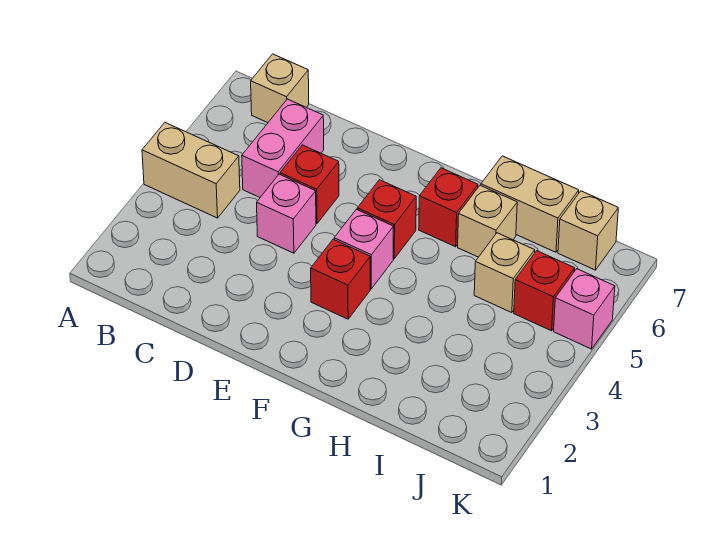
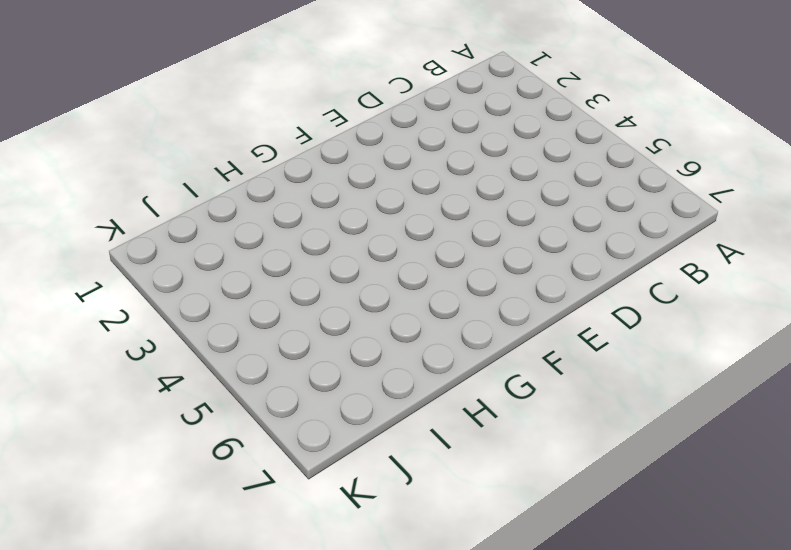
none -> tan brick A4:B4 level 1
none -> tan brick B7 level 1
none -> pink brick C5:C6 level 1

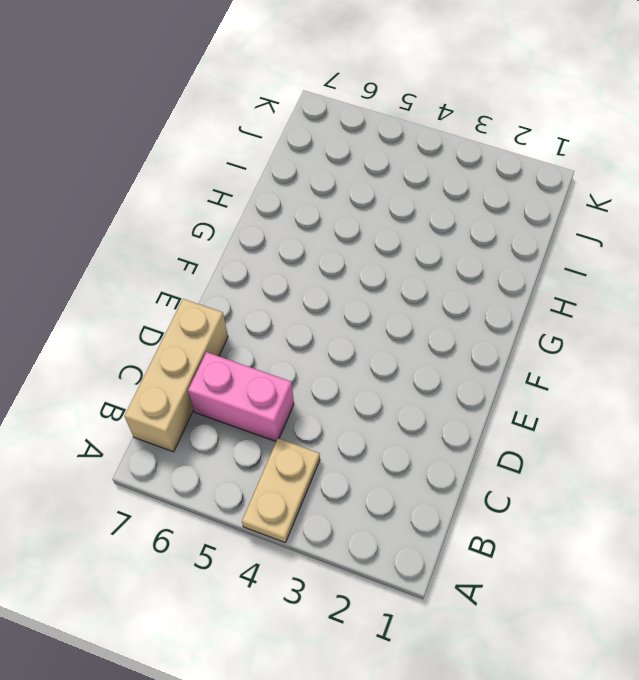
tan plate A4:B4 level 1 -> tan brick A4:B4 level 1
tan brick B7:D7 level 1 -> tan brick B7 level 1
none -> pink brick D4 level 1
none -> red brick D5 level 1
none -> red brick F3 level 1

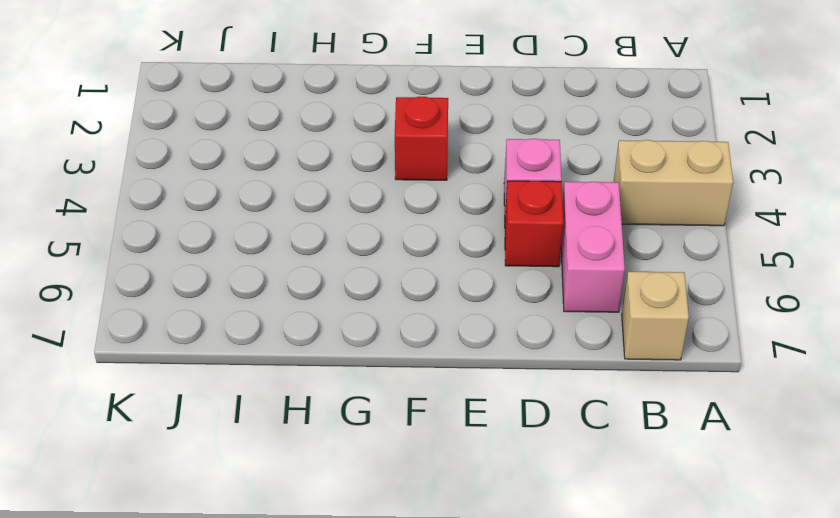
none -> pink brick F4 level 1
none -> red brick F5 level 1
none -> red brick G6 level 1

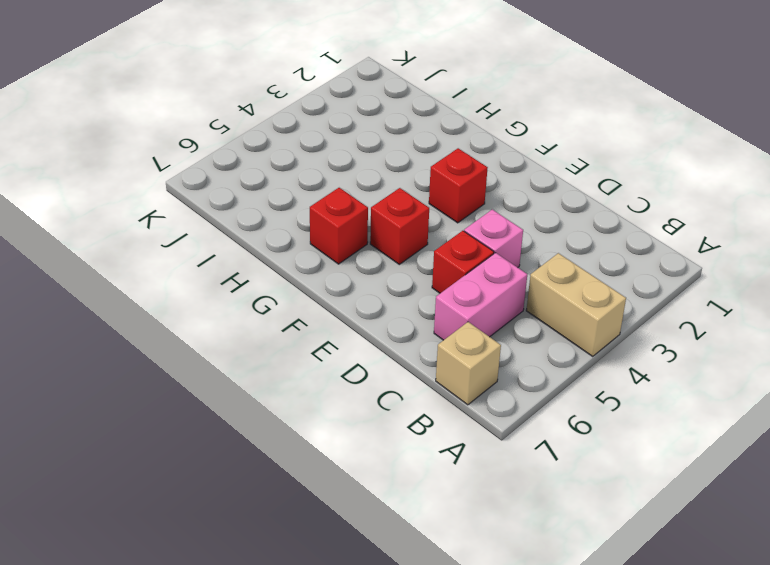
none -> pink brick F4 level 1
none -> tan brick H6 level 1
none -> tan brick H7:I7 level 1

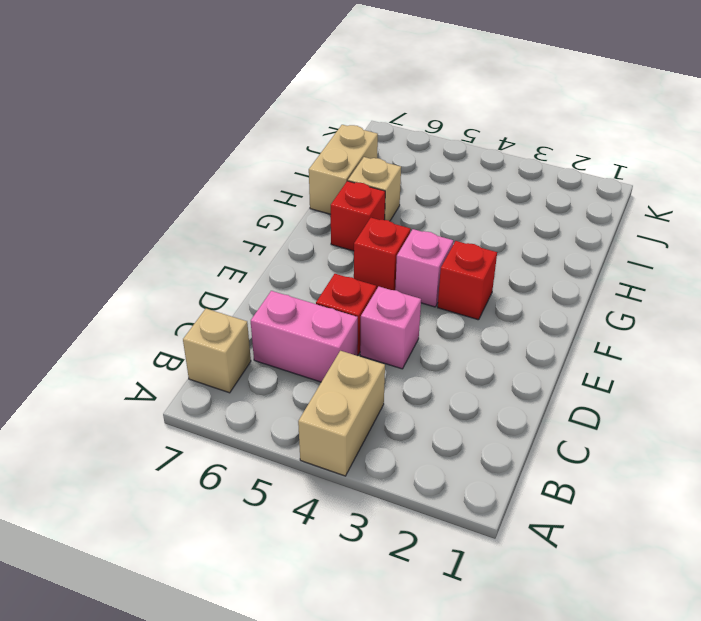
none -> tan brick I5 level 1
none -> red brick J5 level 1
none -> tan brick J7 level 1

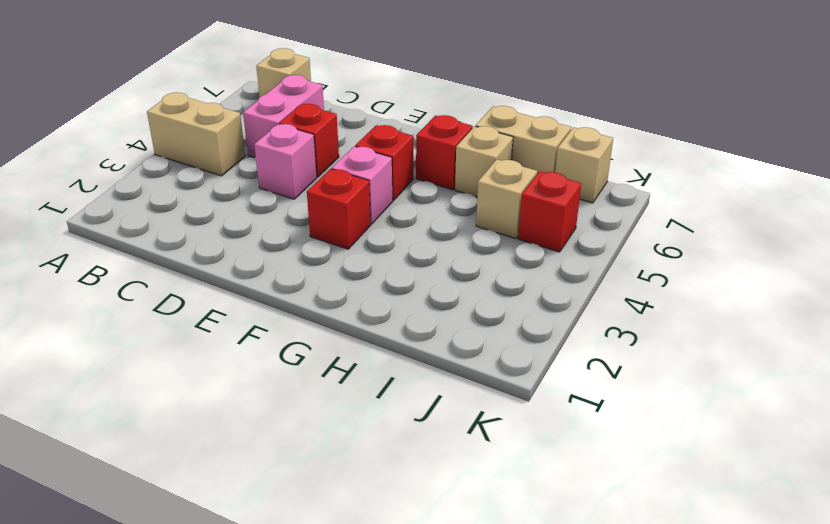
none -> pink brick K5 level 1

